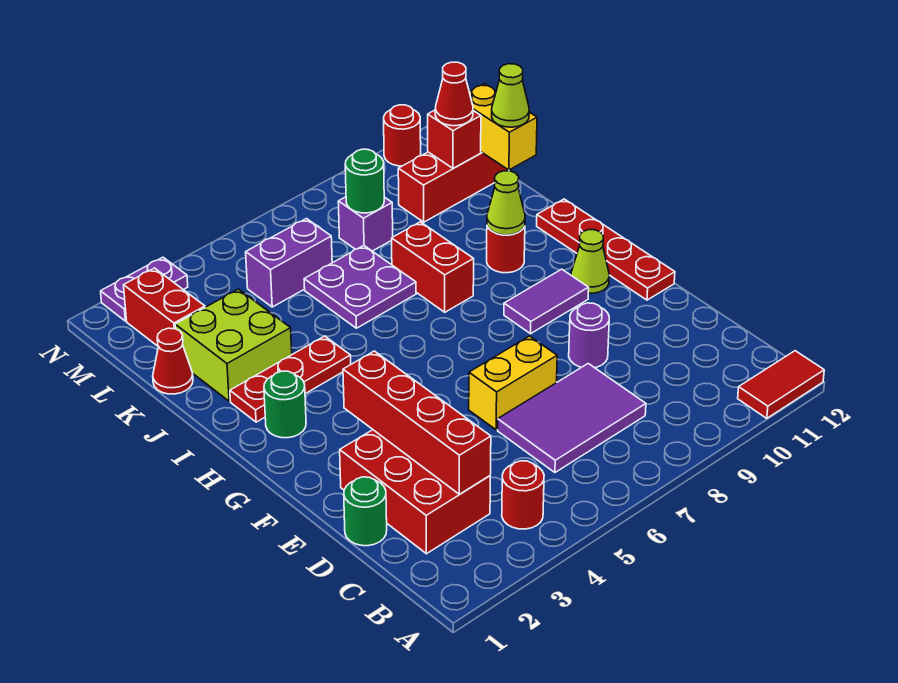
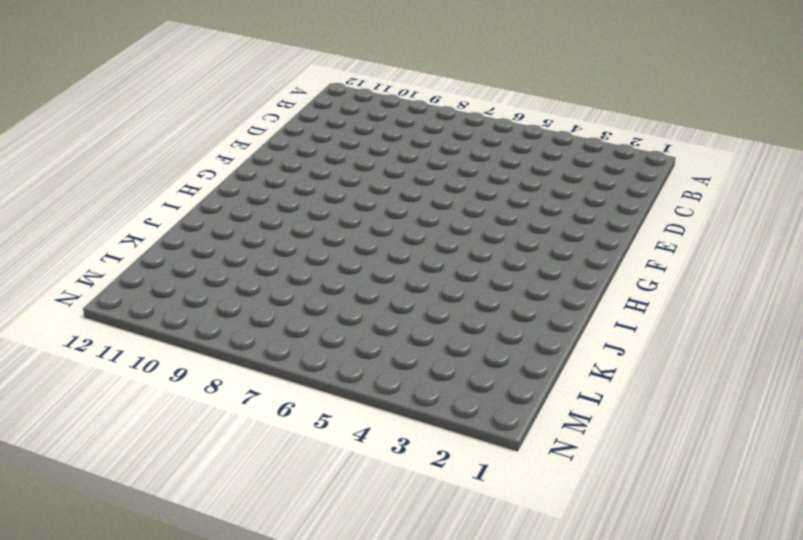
none -> red tile A11:A12 level 1
none -> red round brick B4 level 1
none -> red brick C2:E3 level 1
none -> purple tile C6:D8 level 1

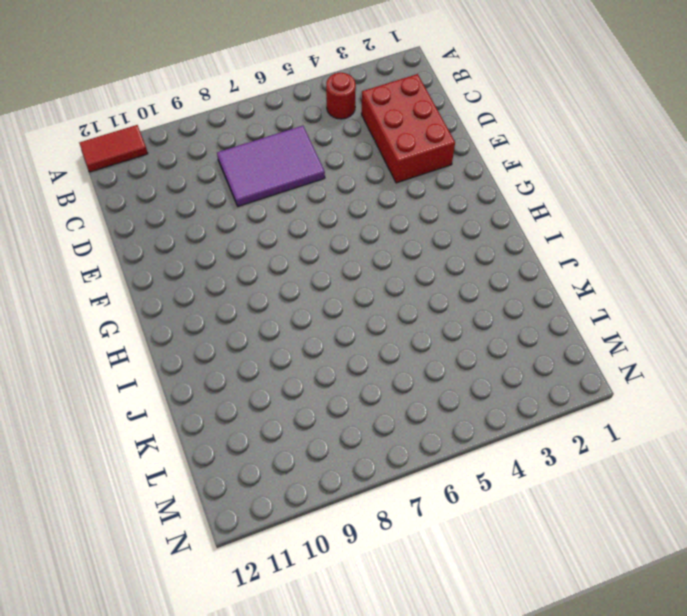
none -> green round brick D1 level 1
none -> yellow brick E6:E7 level 1
none -> purple round brick E9 level 1
none -> red plate F12:I12 level 1

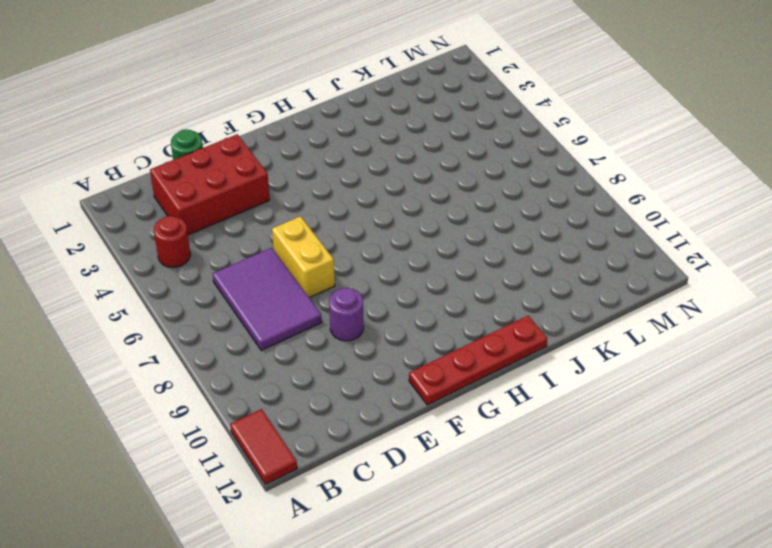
none -> purple tile G9:G10 level 1
none -> lime cone G11 level 1
none -> green round brick H2 level 1
none -> red plate I2:I4 level 1

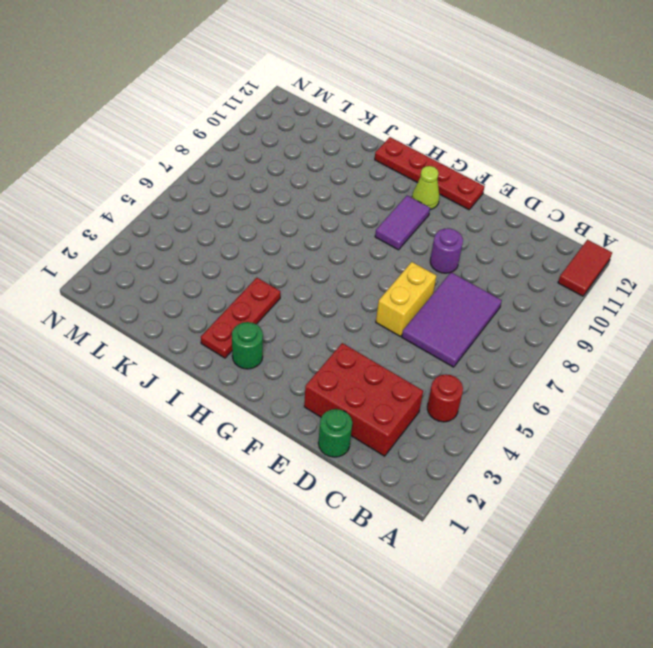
none -> red brick I8:J8 level 1
none -> red round brick I10 level 1
none -> lime brick J2:K3 level 1
none -> purple plate J6:K7 level 1

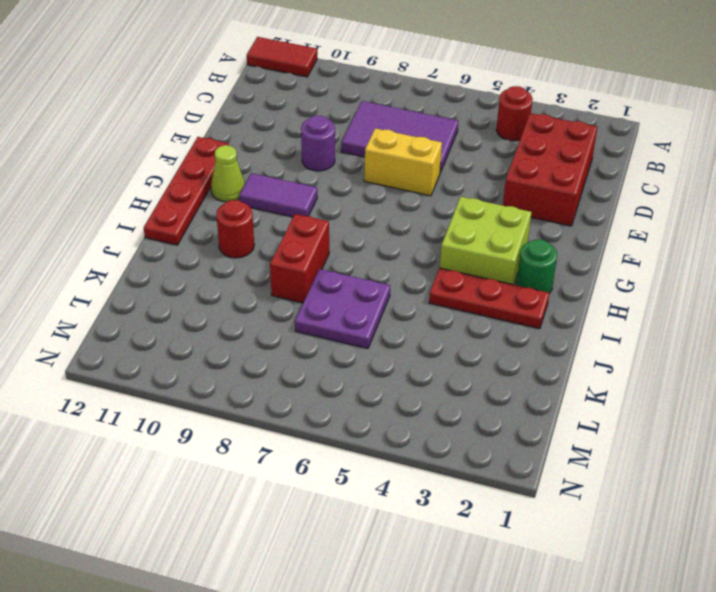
lime brick G3:H4 level 1 -> lime brick J2:K3 level 1
none -> green round brick D1 level 1
none -> red cone K1 level 1
none -> red brick L2:M2 level 1
none -> purple brick L5:L6 level 1

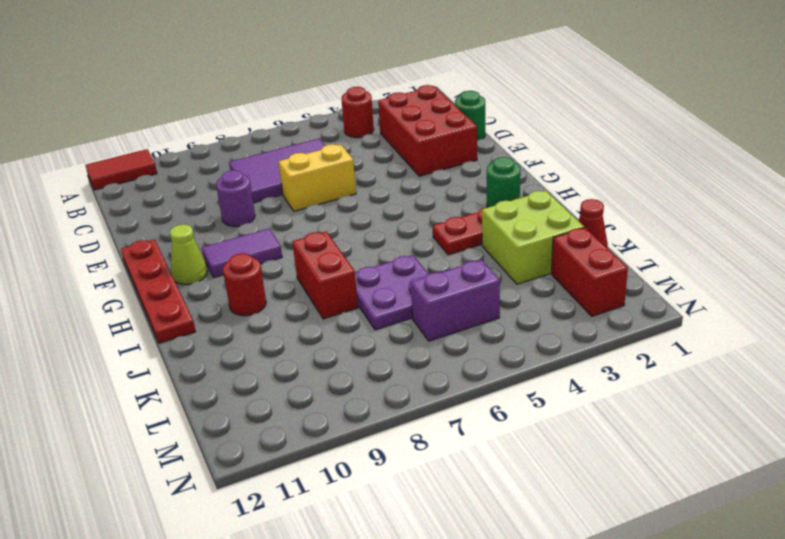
none -> purple brick L8 level 1
none -> red brick L10:L12 level 1
none -> purple plate N2:N3 level 1
none -> red round brick N11 level 1

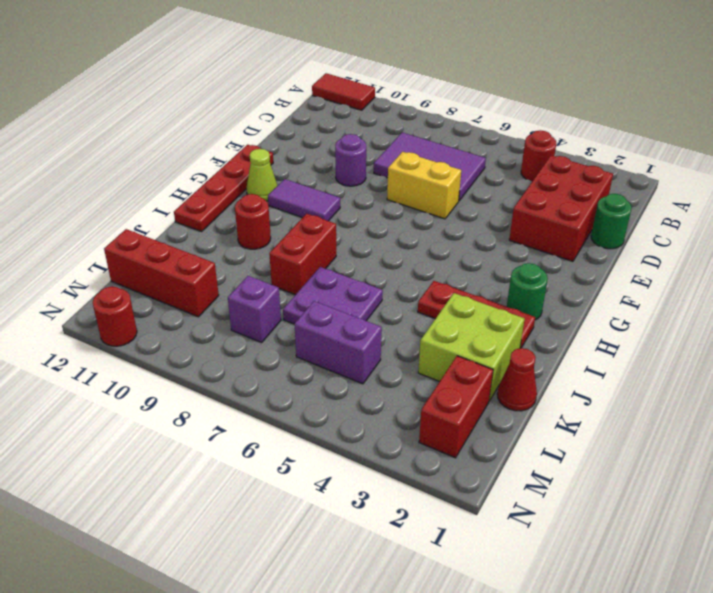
none -> purple plate N2:N3 level 1
none -> red brick C3:F3 level 2
none -> lime cone I10 level 2
none -> yellow brick K12:L12 level 2

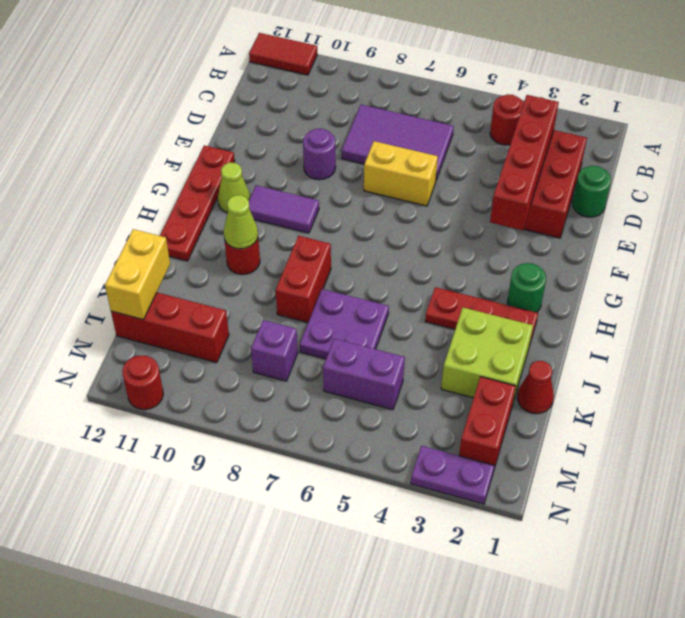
none -> green round brick L8 level 2
none -> red brick L11 level 2
none -> lime cone K12 level 3
none -> red cone L11 level 3

